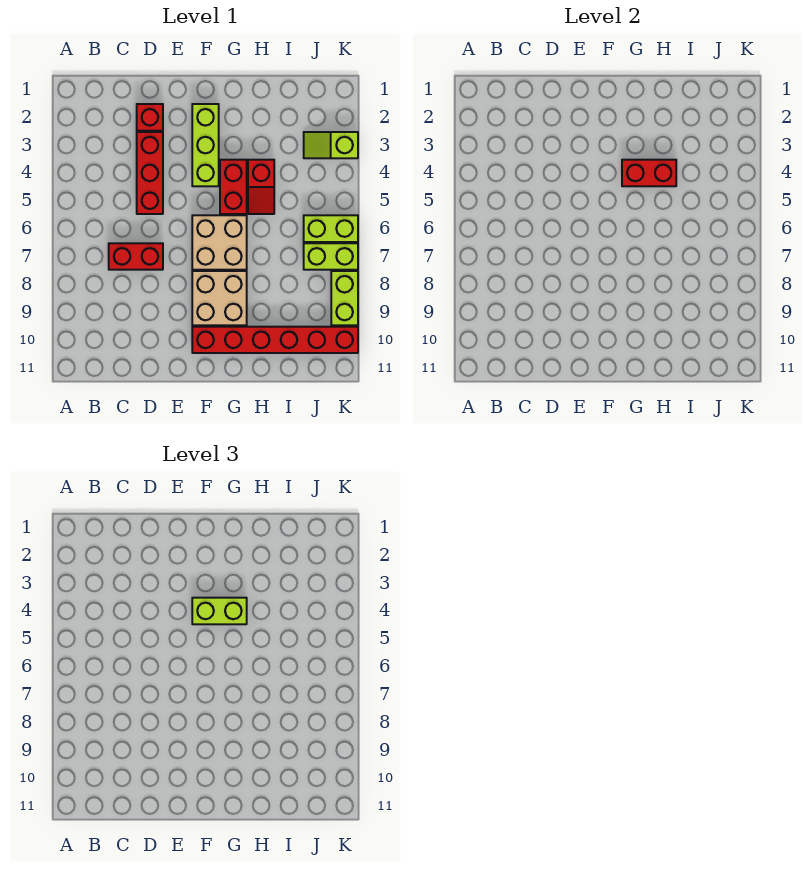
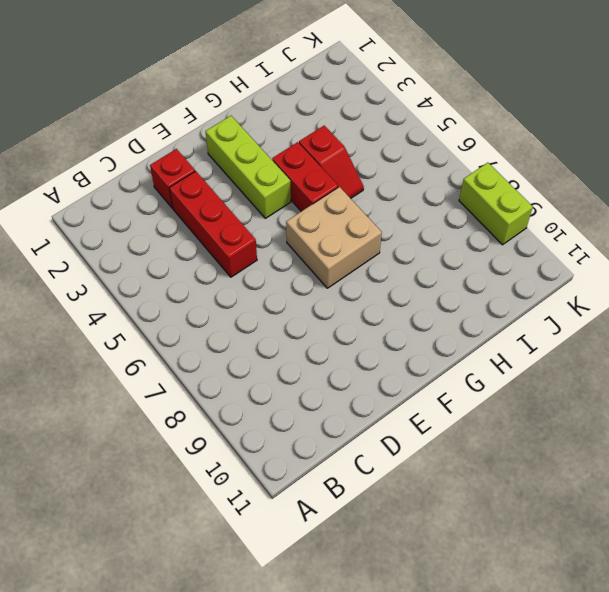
none -> red brick C7:D7 level 1
none -> tan brick F8:G9 level 1
none -> red brick F10:K10 level 1

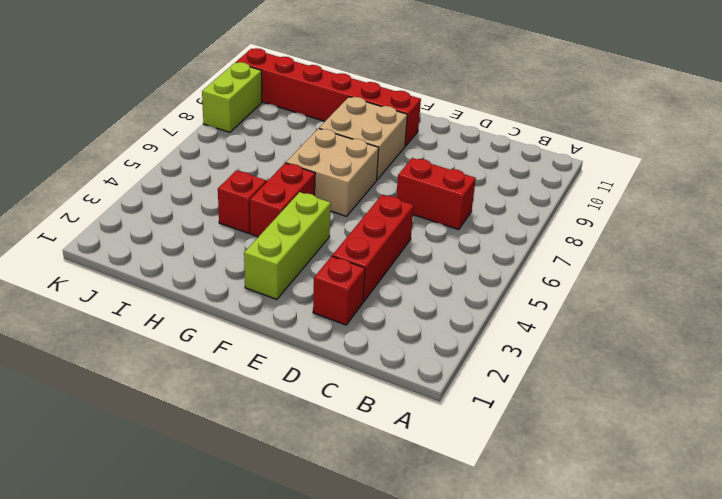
none -> lime slope J3:K3 level 1 top K
none -> lime brick J6:K6 level 1
none -> lime brick J7:K7 level 1

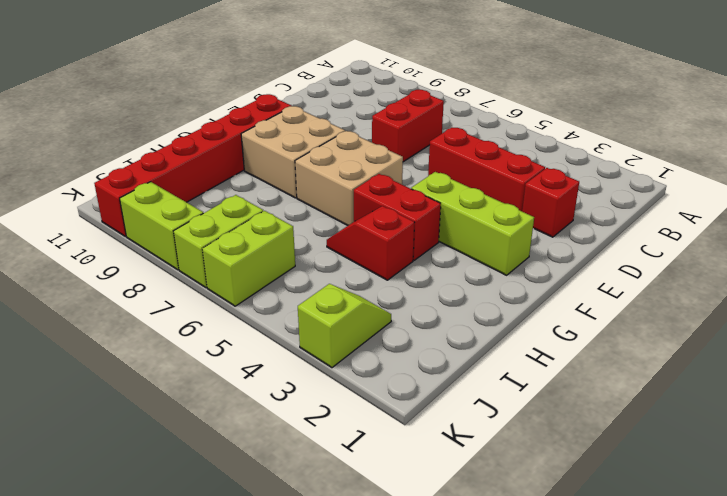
none -> red brick G4:H4 level 2
none -> lime brick F4:G4 level 3

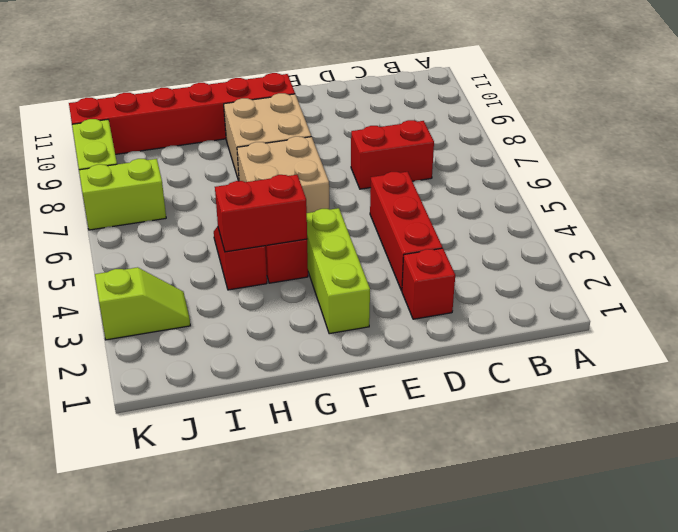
none -> lime brick J6:K6 level 1
none -> lime brick F4:G4 level 3

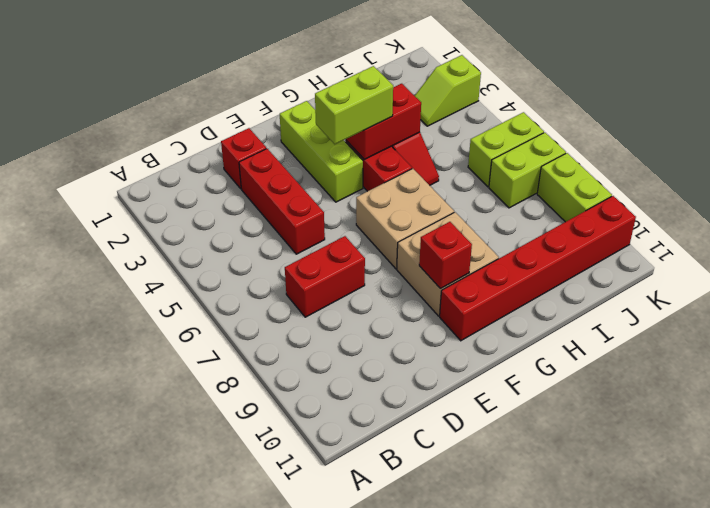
red brick F9 level 2 -> none

